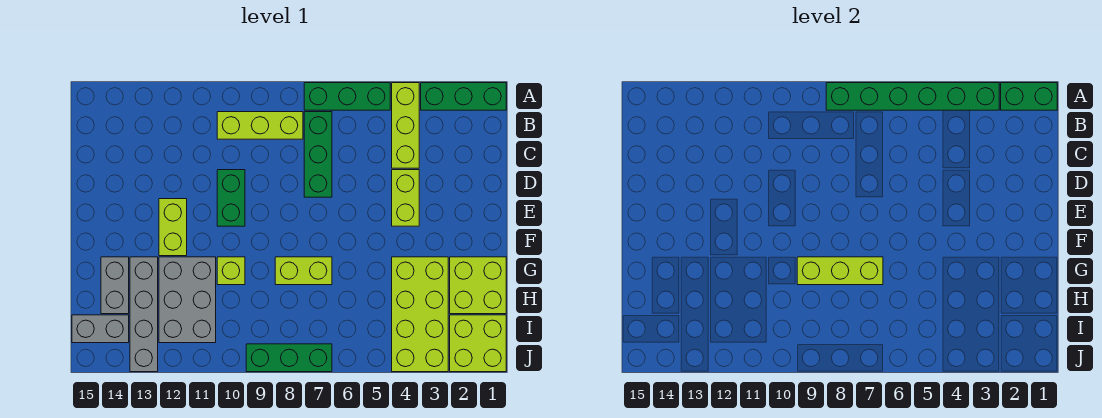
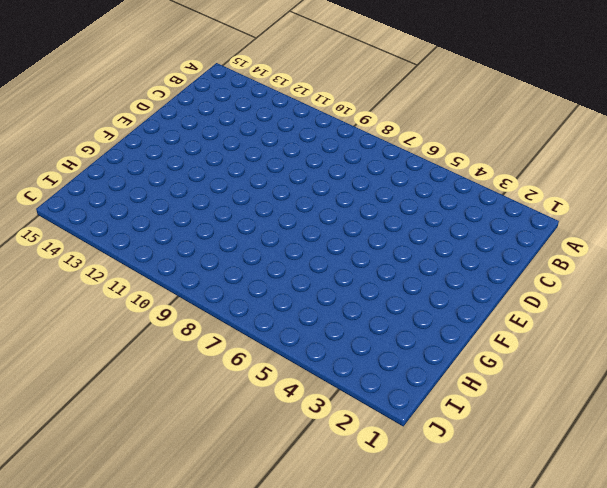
none -> green brick A1:A3 level 1
none -> lime brick A4:C4 level 1
none -> green brick A5:A7 level 1

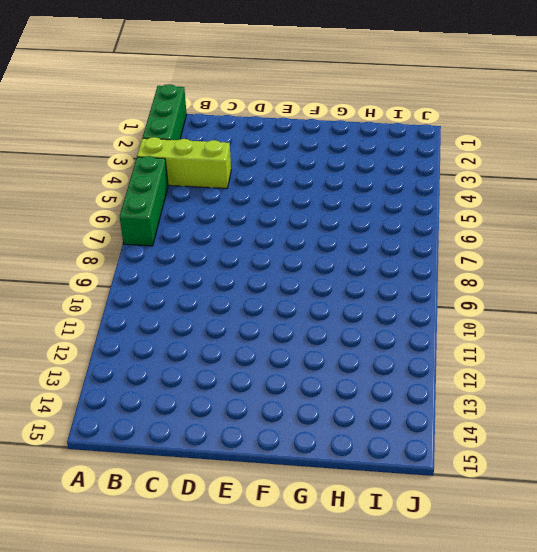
none -> green brick B7:D7 level 1
none -> lime brick B8:B10 level 1
none -> lime brick D4:E4 level 1

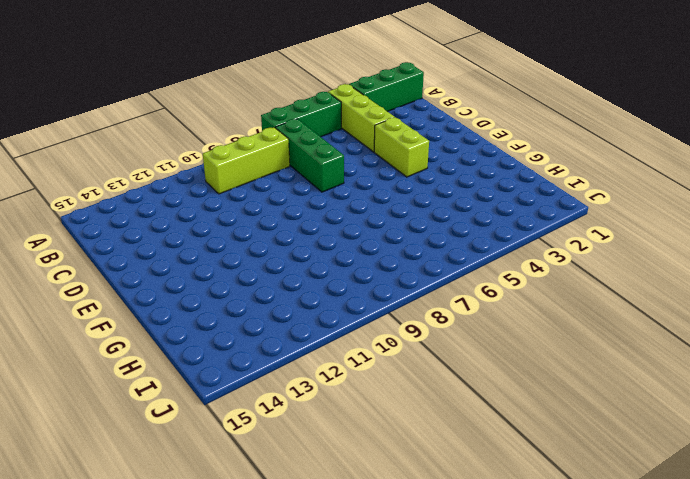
none -> green brick D10:E10 level 1
none -> lime brick E12:F12 level 1
none -> lime brick G1:H2 level 1

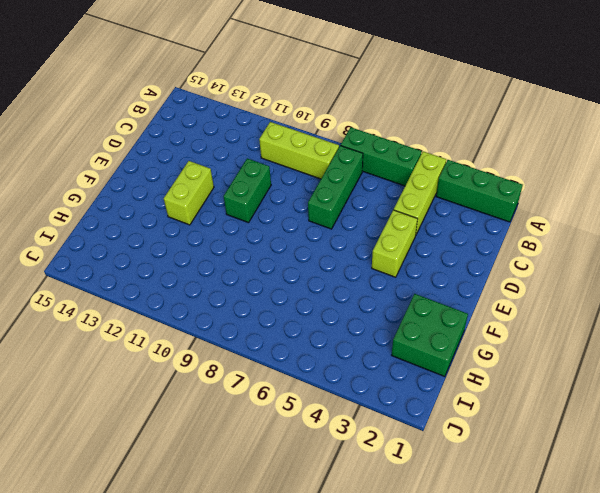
green brick G1:H2 level 1 -> lime brick G1:H2 level 1
none -> lime brick G3:J4 level 1
none -> lime brick G7:G8 level 1
none -> lime brick G10 level 1

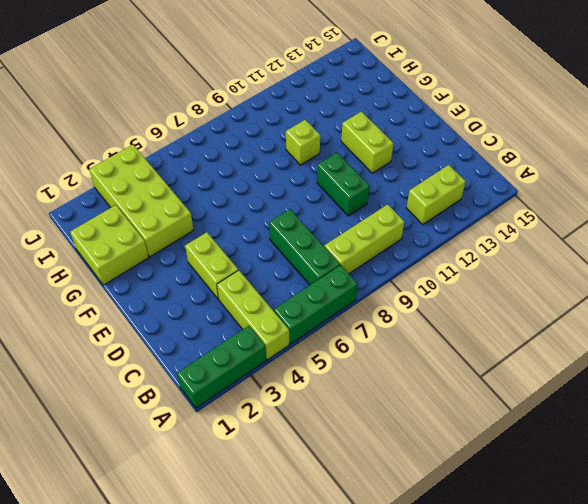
lime brick B12:B13 level 1 -> lime brick G7:G8 level 1
none -> grey brick G11:I12 level 1
none -> grey brick G13:J13 level 1
none -> grey brick G14:H14 level 1

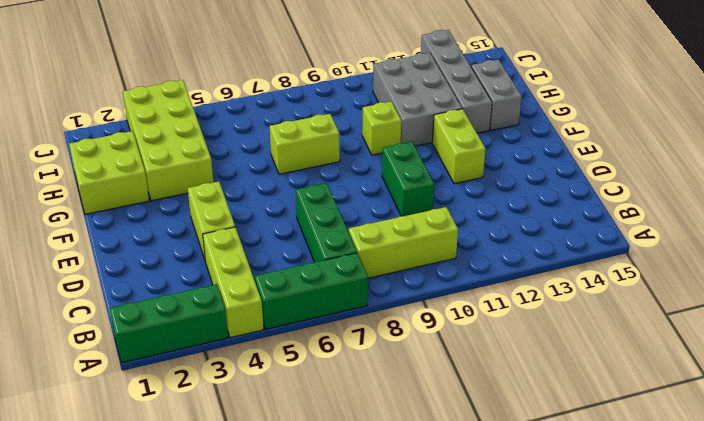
none -> lime brick I1:J2 level 1
none -> grey brick I14:I15 level 1
none -> green brick J7:J9 level 1

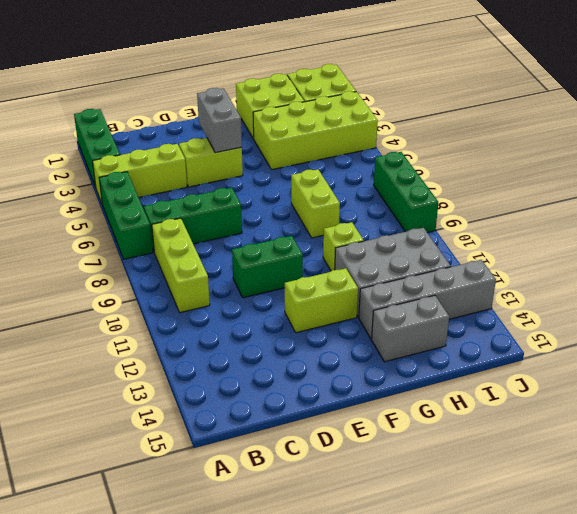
grey brick E3:E4 level 2 -> grey brick I14:I15 level 1
none -> green brick A1:A2 level 2
none -> green brick A3:A8 level 2
none -> lime brick G7:G9 level 2

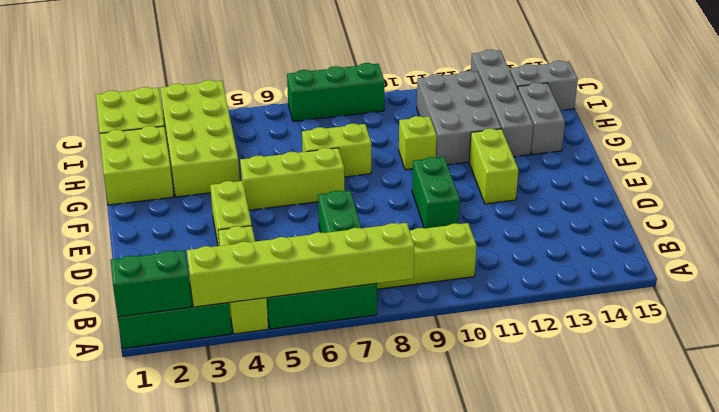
lime brick A3:A8 level 2 -> green brick A3:A8 level 2
lime brick F5:F7 level 1 -> lime brick G7:G9 level 2

